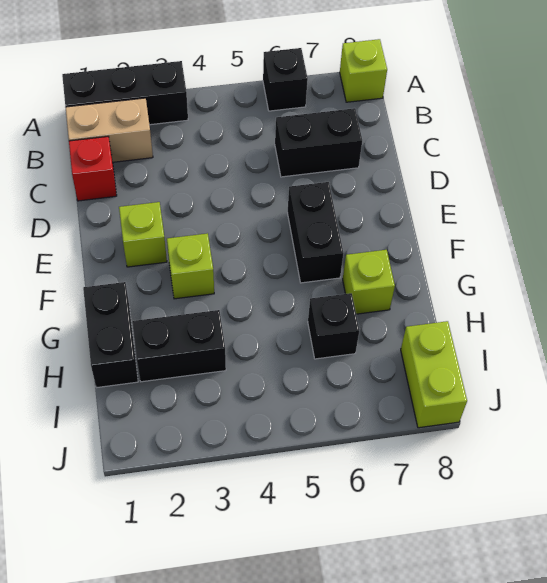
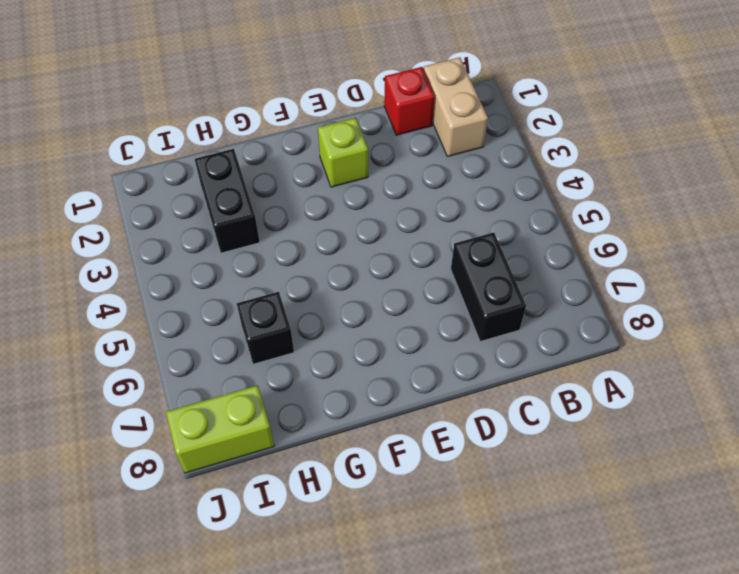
none -> black brick A1:A3 level 1
none -> black brick A6 level 1
none -> lime brick A8 level 1

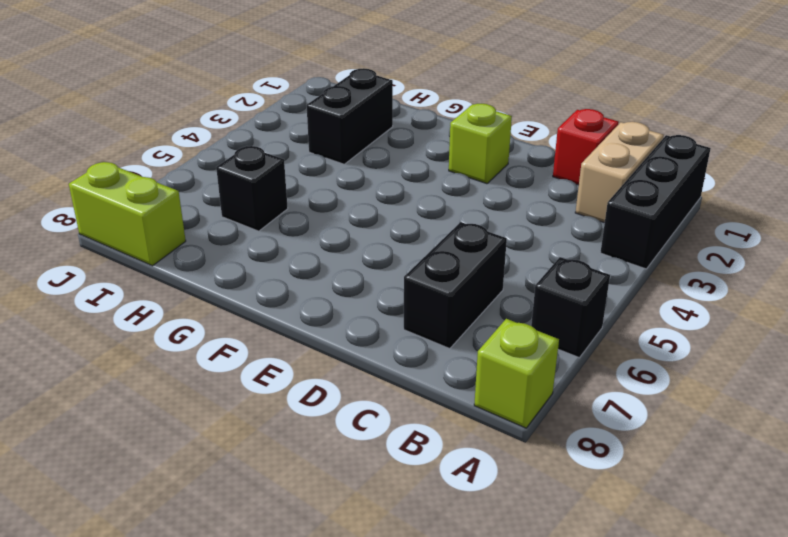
none -> black brick E6:F6 level 1
none -> lime brick F3 level 1
none -> black brick G1:H1 level 1

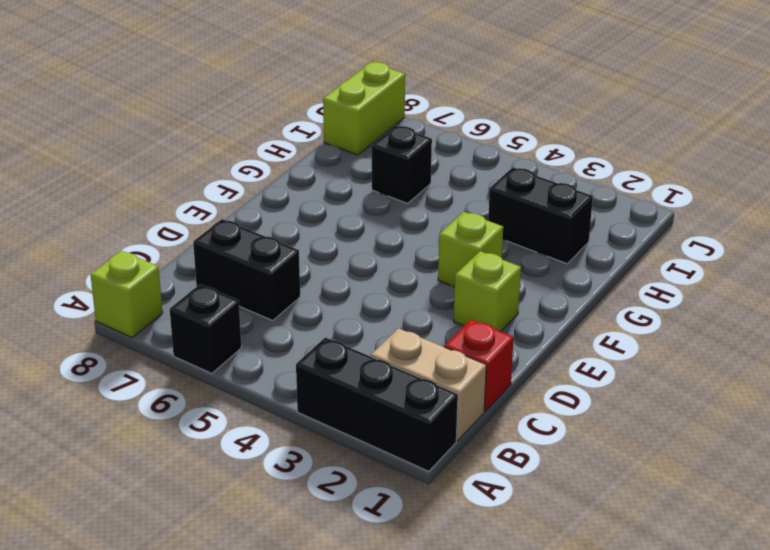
none -> black brick E6:F6 level 1
none -> black brick G1:H1 level 1
none -> lime brick G7 level 1

